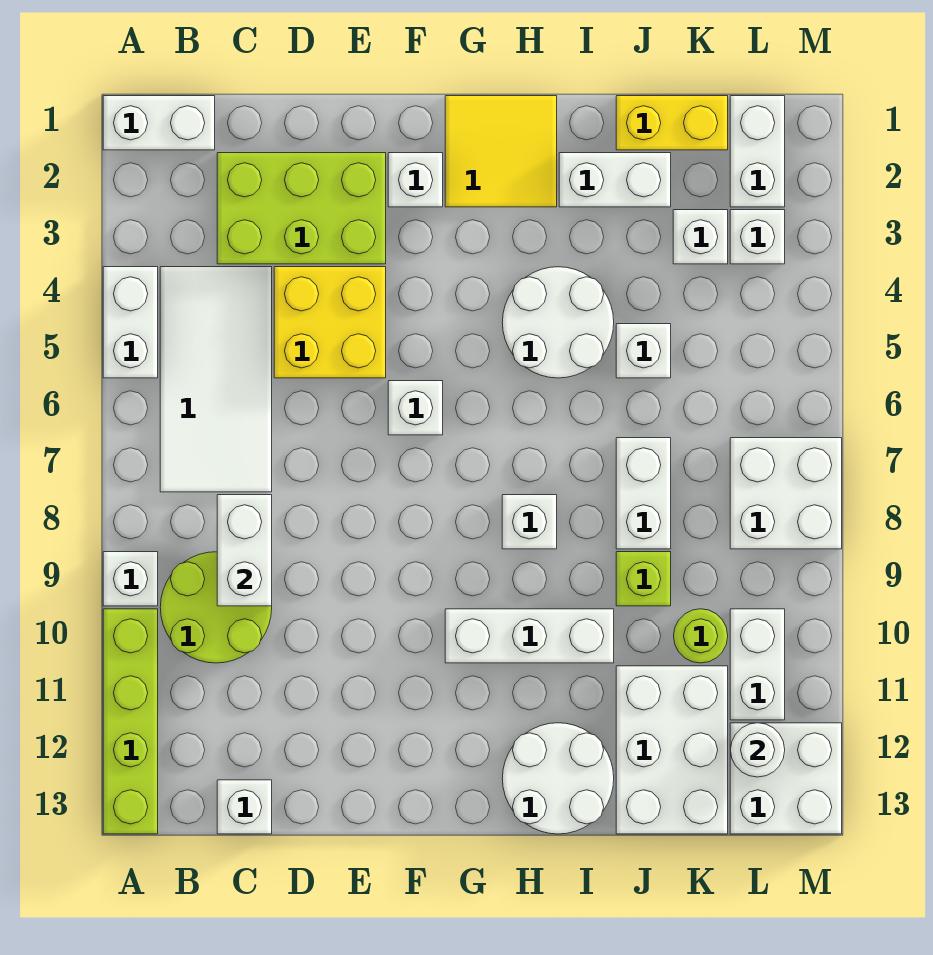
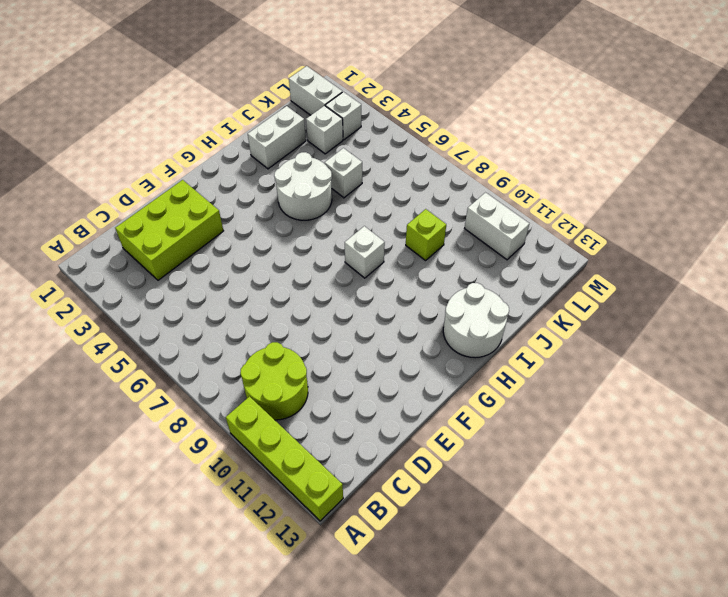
none -> white brick A1:B1 level 1
none -> white brick A4:A5 level 1
none -> white brick A9 level 1
none -> white tile B4:C7 level 1

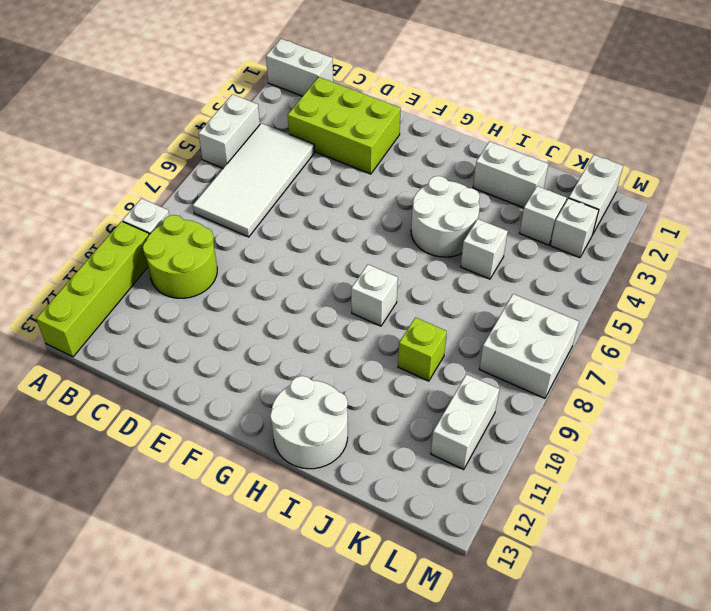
none -> white brick C13 level 1
none -> yellow brick D4:E5 level 1
none -> white brick F2 level 1
none -> white brick F6 level 1

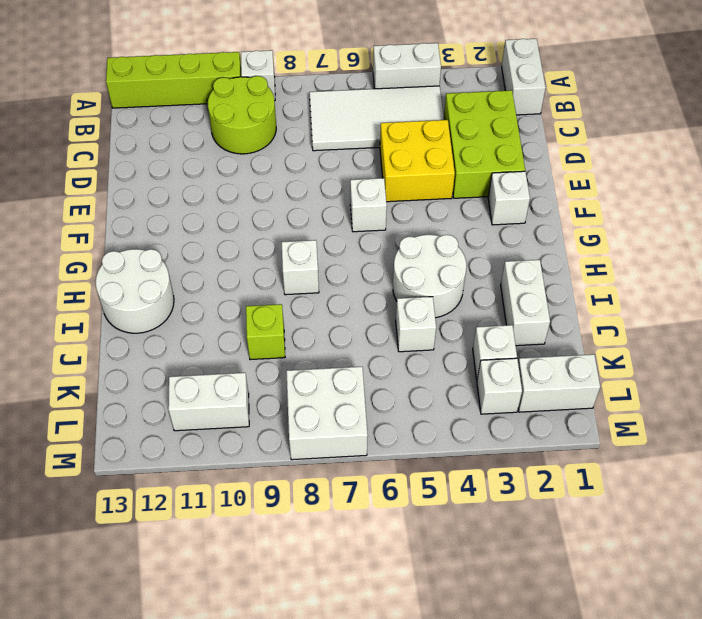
none -> white brick C13 level 1
none -> yellow tile G1:H2 level 1
none -> white brick G10:I10 level 1
none -> yellow brick J1:K1 level 1

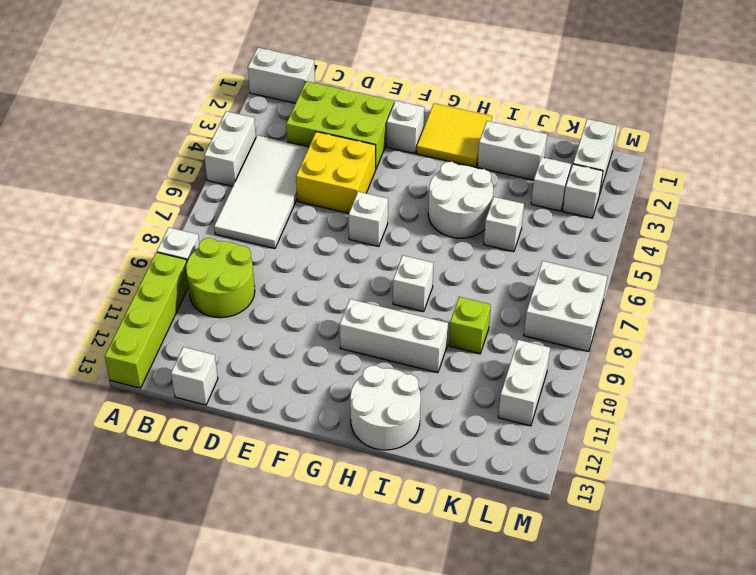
none -> yellow brick J1:K1 level 1
none -> white brick J7:J8 level 1
none -> white brick J11:K13 level 1
none -> lime round brick K10 level 1

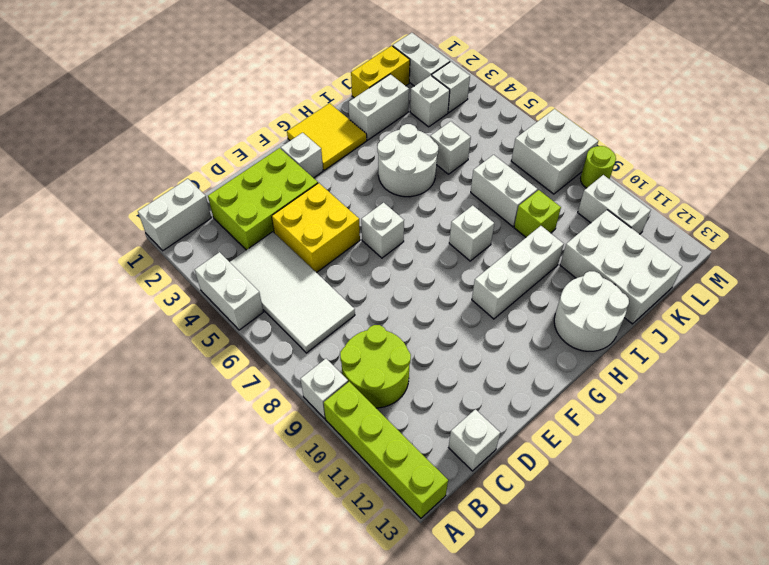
lime round brick M9 level 1 -> lime round brick K10 level 1
none -> white brick L12:M13 level 1
none -> white brick C8:C9 level 2
none -> white round brick L12 level 2

